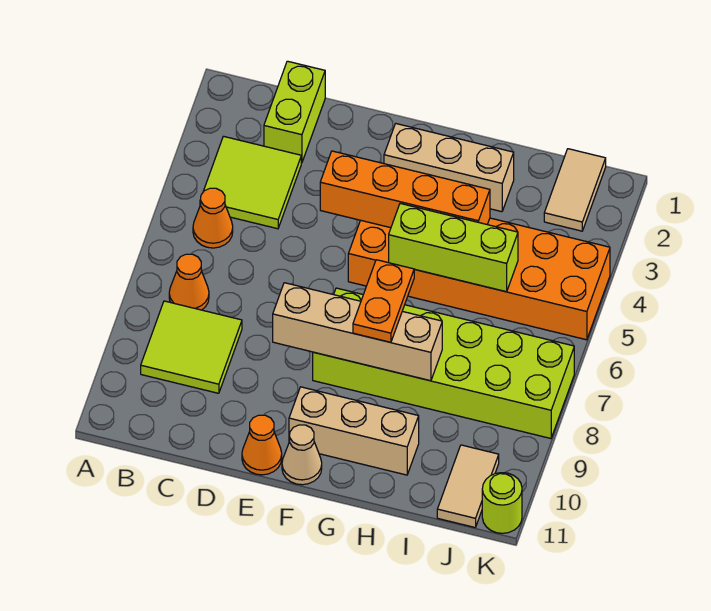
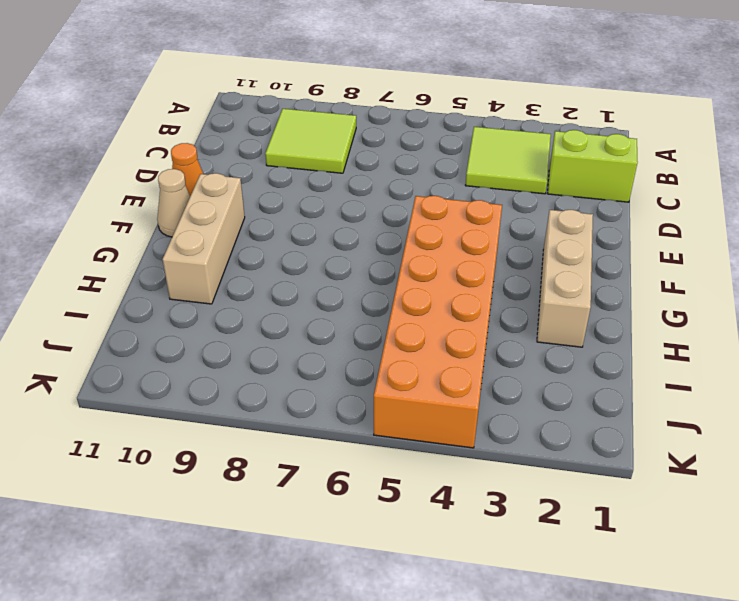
none -> orange cone B5 level 1
none -> orange cone B7 level 1
none -> lime brick F7:K8 level 1

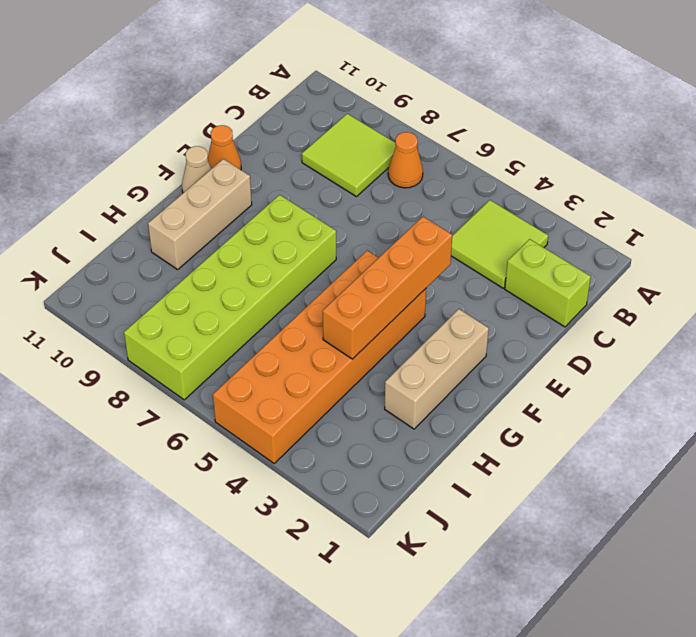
none -> orange cone B5 level 1
none -> tan tile J1:J2 level 1
none -> tan tile J10:J11 level 1

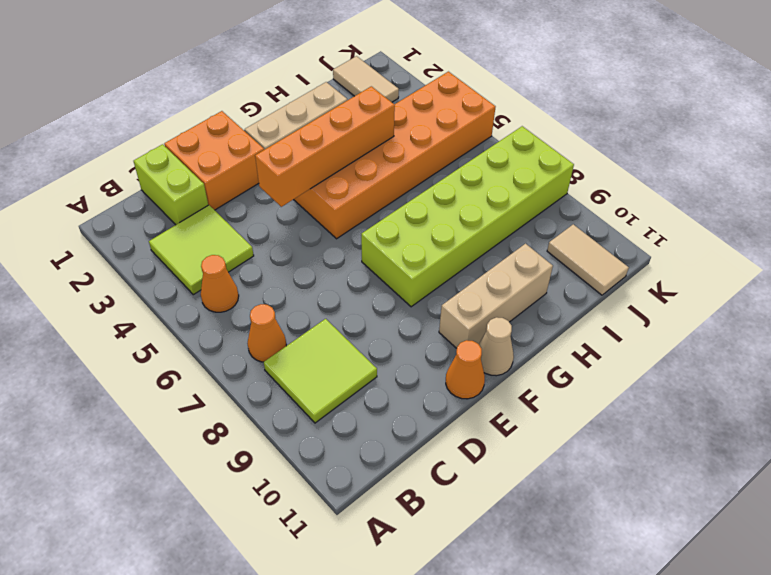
orange brick D1:E2 level 1 -> none
none -> lime round brick K11 level 1
none -> tan brick E8:H8 level 2
none -> lime brick G5:I5 level 2

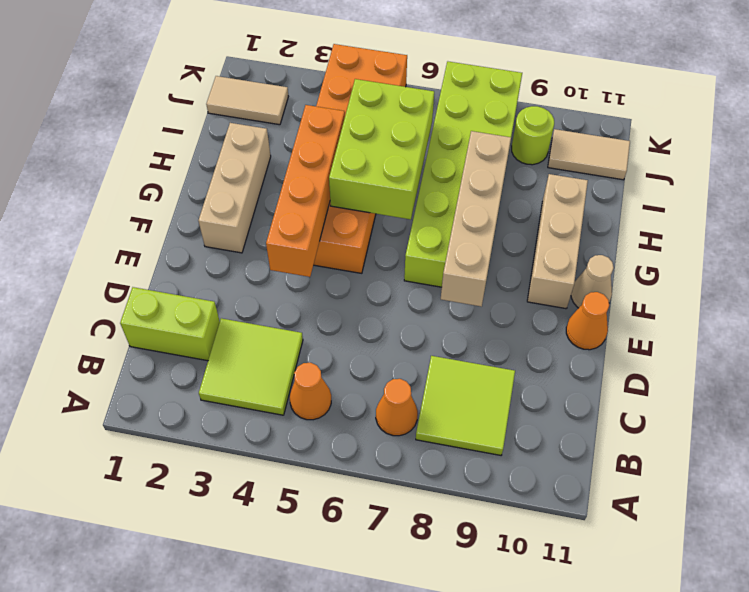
lime brick G5:I6 level 2 -> lime brick G5:I5 level 2
lime round brick J9 level 1 -> lime round brick K11 level 1
none -> orange plate G7:G8 level 3

